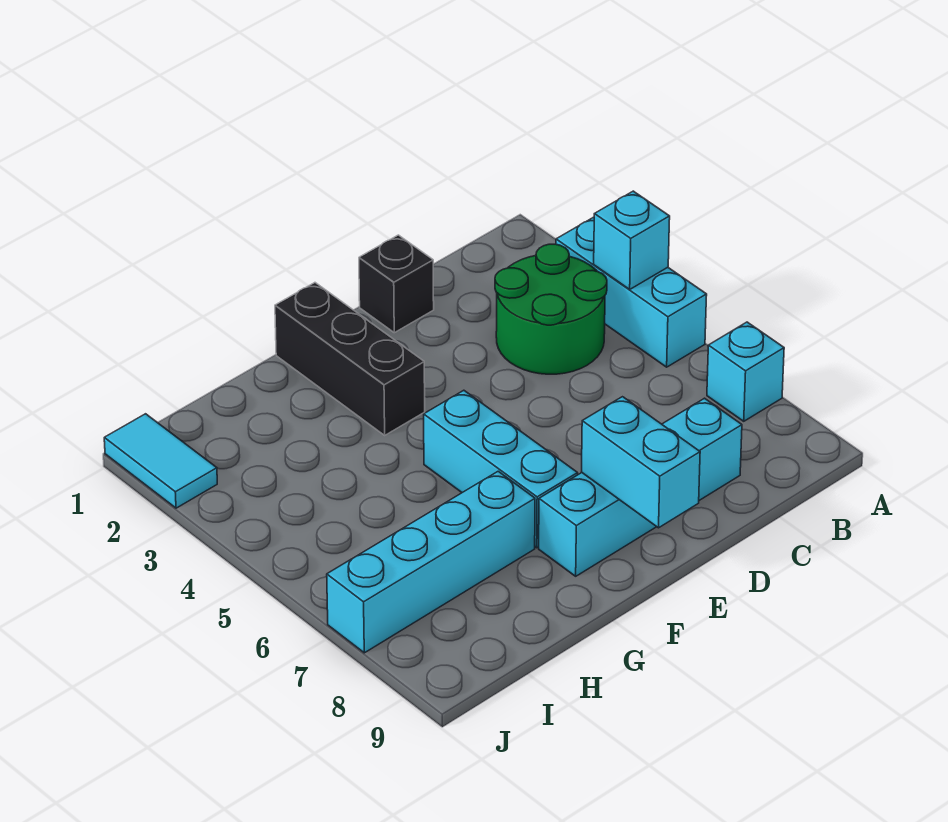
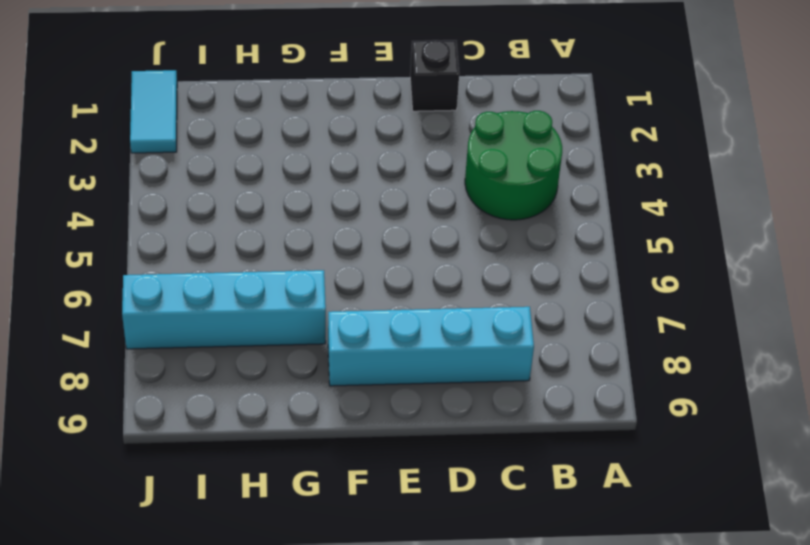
none -> cyan brick A3:A5 level 1
none -> cyan brick A7 level 1

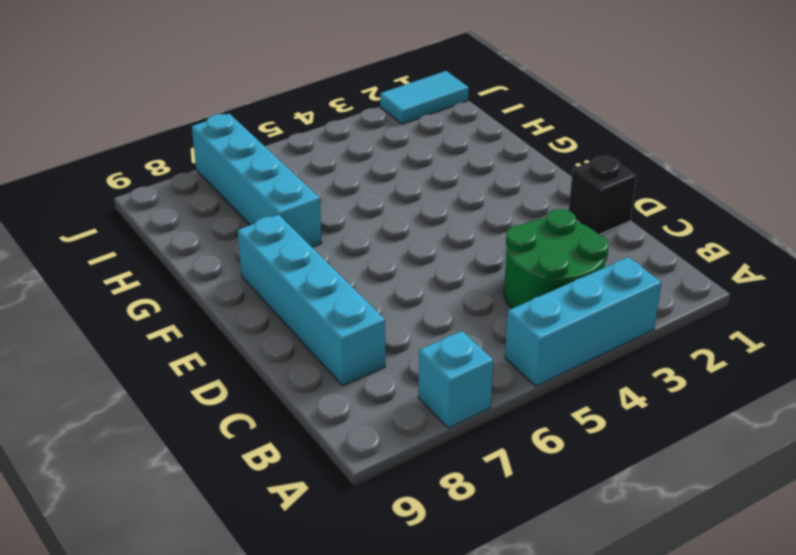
none -> black brick F1:F3 level 1
none -> cyan brick F5:F7 level 1

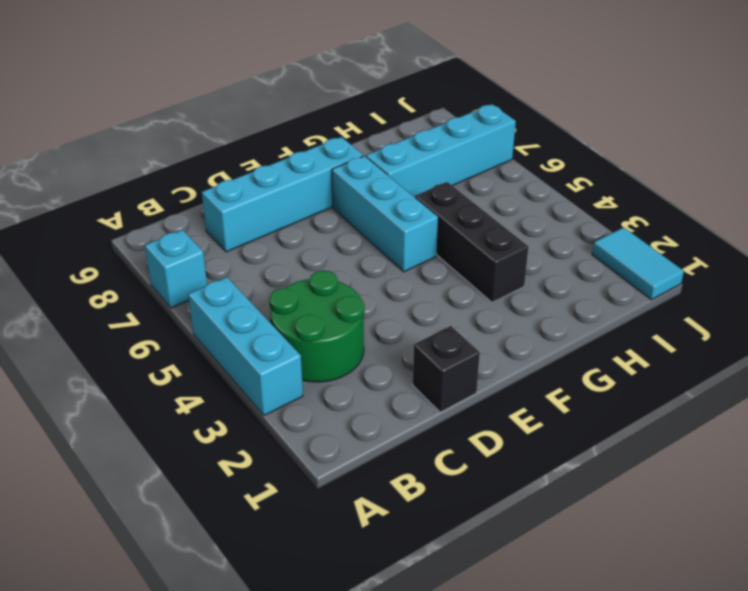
black brick G3:G5 level 1 -> black brick F1:F3 level 1
none -> cyan brick A4 level 2
none -> cyan brick E8:E9 level 2

